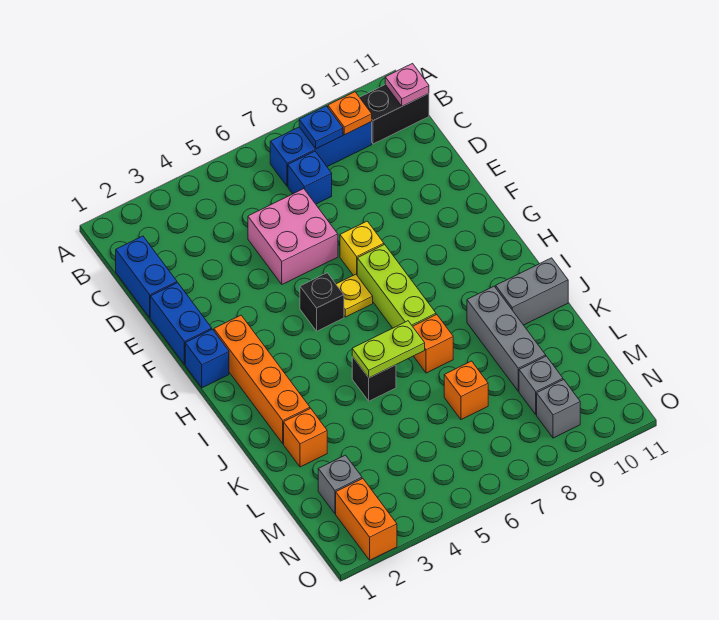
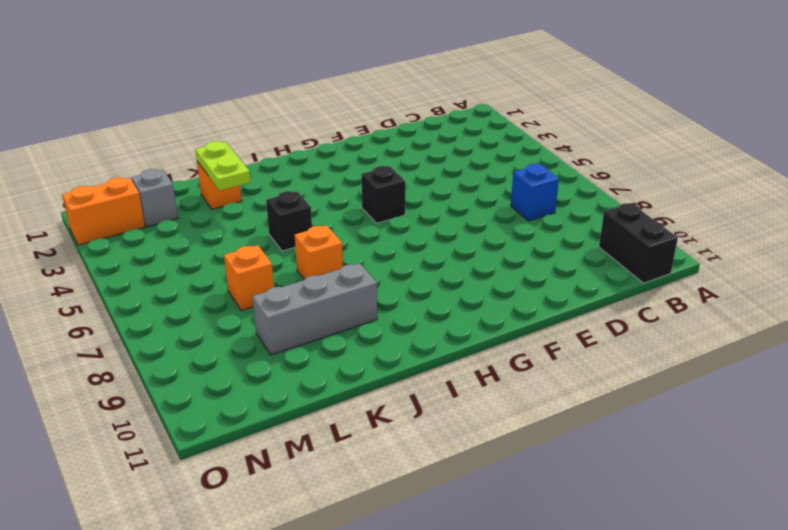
lime plate K2:K3 level 2 -> lime plate J5:J6 level 2
none -> blue brick B7:B9 level 1
none -> blue brick C1:D1 level 1
none -> pink brick D5:E6 level 1

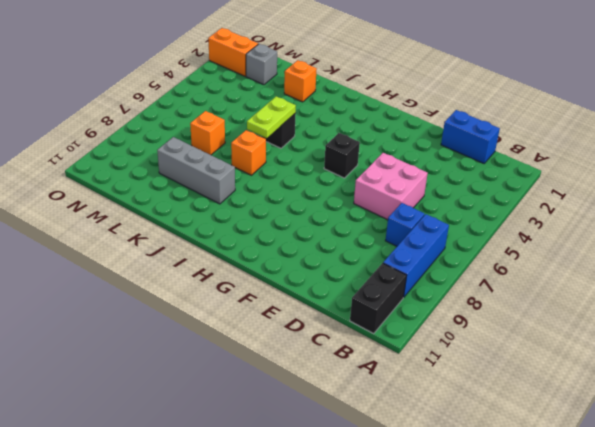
none -> blue brick E1:F1 level 1
none -> yellow brick F7 level 1
none -> blue brick G1 level 1

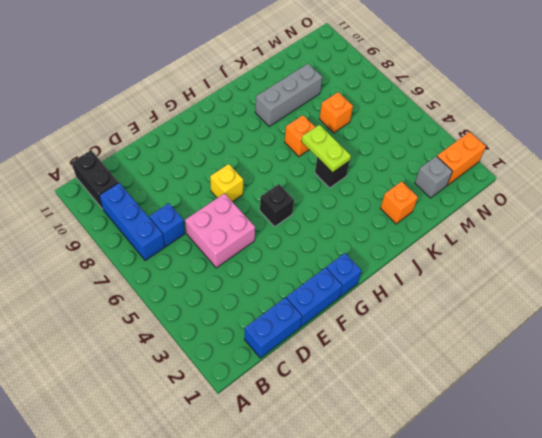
none -> orange brick G2:J2 level 1
none -> yellow plate G6 level 1
none -> lime brick G7:I7 level 1

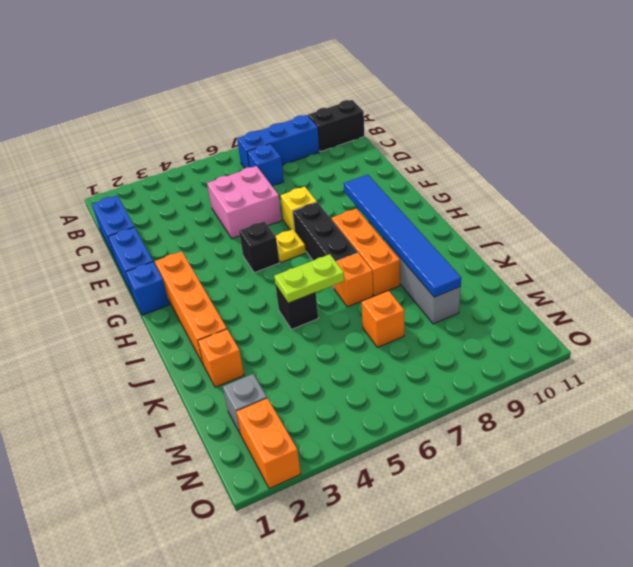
black brick G7:I7 level 1 -> lime brick G7:I7 level 1
blue tile G9:L9 level 2 -> none
orange brick H8:J8 level 1 -> none
none -> grey brick J10:J11 level 1
none -> grey brick M9 level 1
none -> grey brick N9 level 1

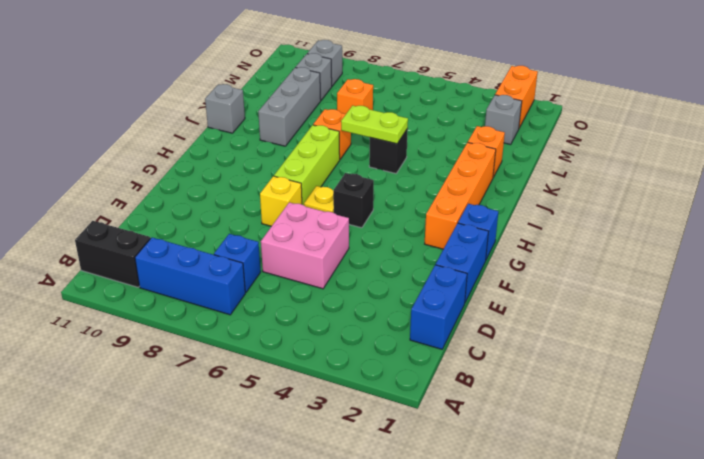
grey brick J11 level 1 -> grey brick J10:J11 level 1
none -> blue plate B8 level 2
none -> orange plate B9 level 2
none -> pink plate B11 level 2

